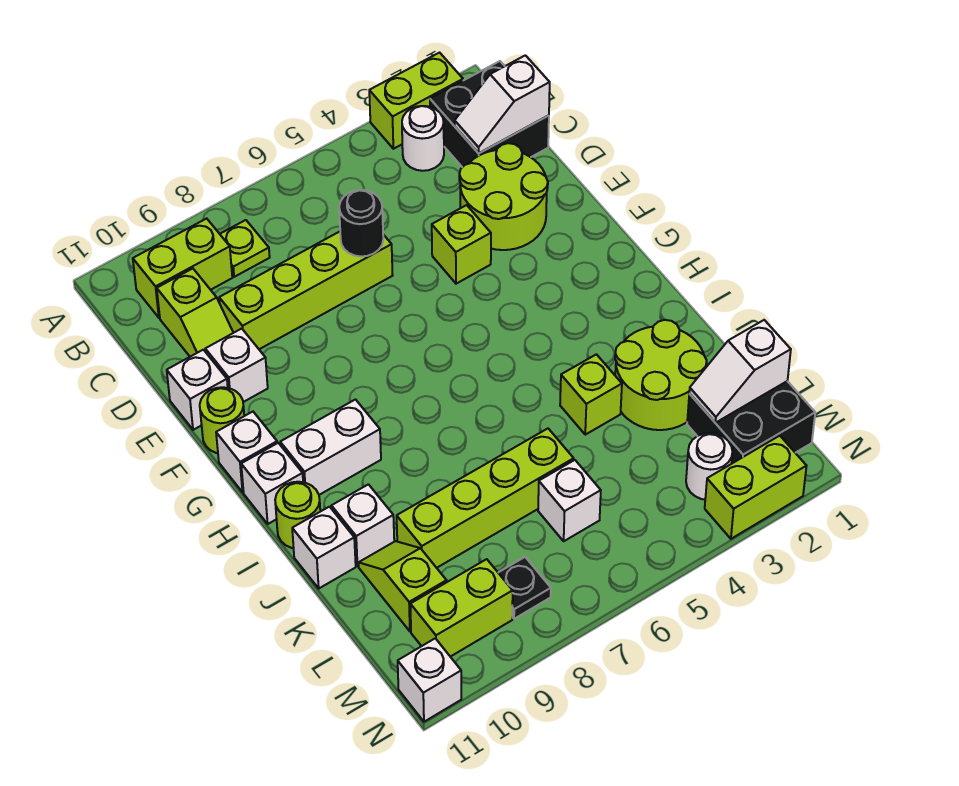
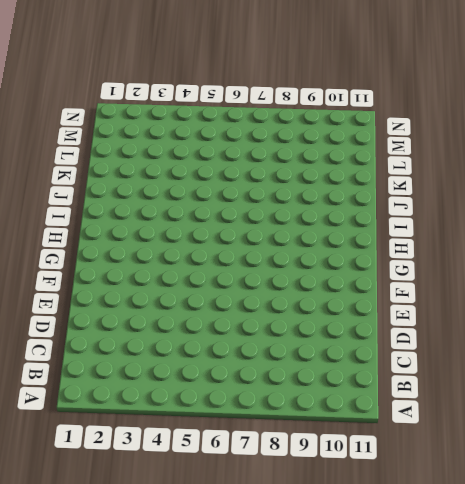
none -> lime brick A2:A3 level 1
none -> black brick B1:C2 level 1
none -> white round brick B3 level 1
none -> lime plate B8 level 1

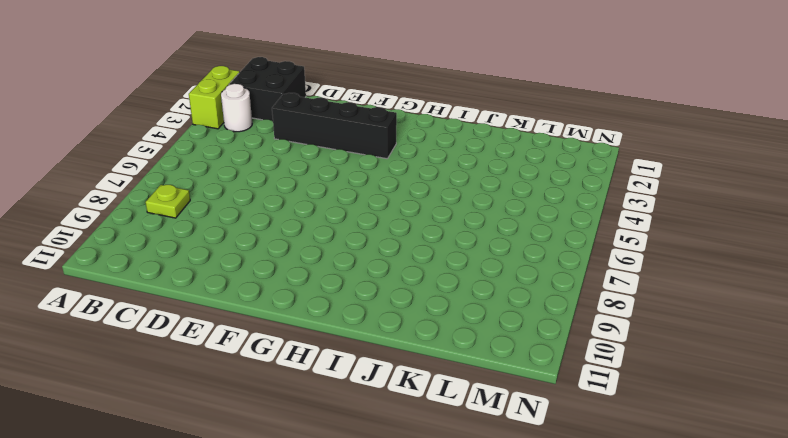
black brick D3:G3 level 1 -> lime round brick D2:E3 level 1
none -> lime brick B9:B10 level 1
none -> lime slope C10:D10 level 1 top C
none -> lime brick D6:D9 level 1
none -> lime brick E4 level 1

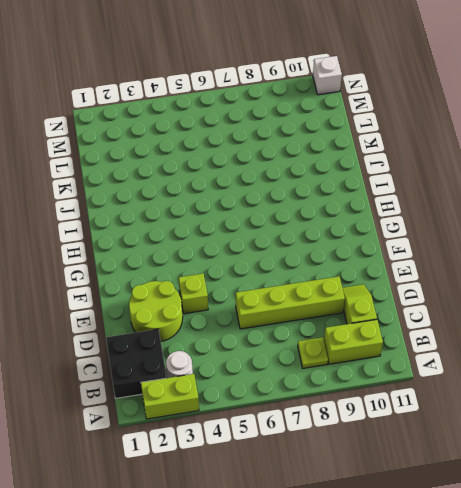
none -> white brick E10 level 1
none -> white brick E11 level 1
none -> lime round brick F11 level 1
none -> white brick G11 level 1

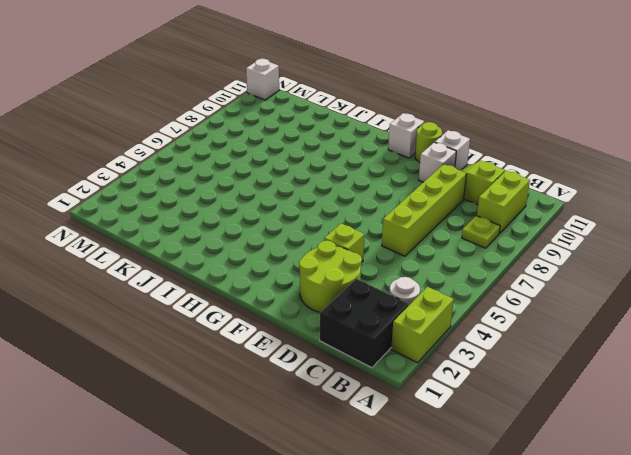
none -> white brick H9:H10 level 1
none -> white brick H11 level 1
none -> lime round brick I11 level 1
none -> lime round brick J2:K3 level 1

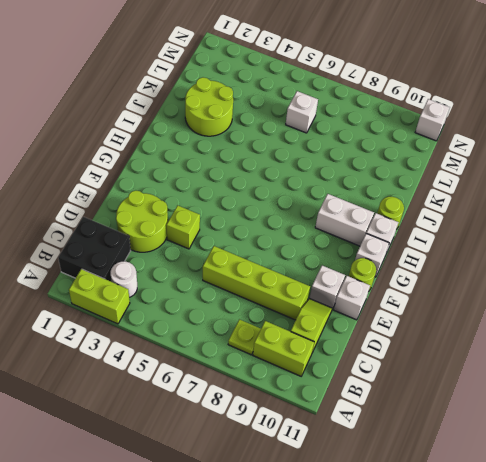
none -> lime brick J4 level 1
none -> white brick J10 level 1
none -> white brick J11 level 1
none -> lime brick K6:K9 level 1

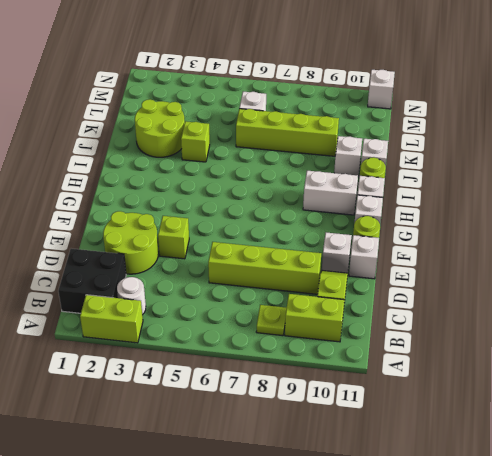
none -> lime slope K10:L10 level 1 top L
none -> black brick L1:M2 level 1
none -> white round brick M3 level 1
none -> black plate M8 level 1

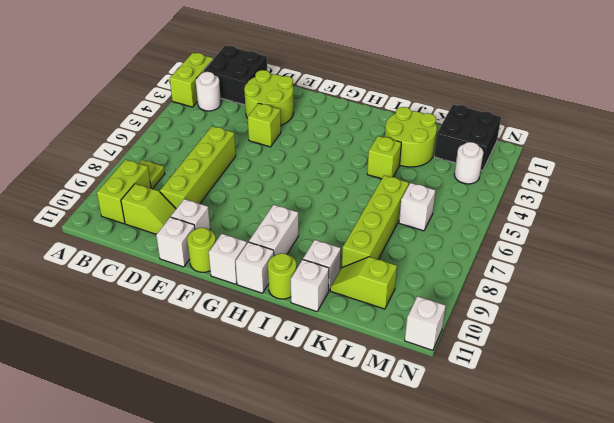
none -> black plate M8 level 1
none -> lime brick M9:M10 level 1
none -> lime brick N2:N3 level 1
none -> white slope C1:C2 level 2 top 1

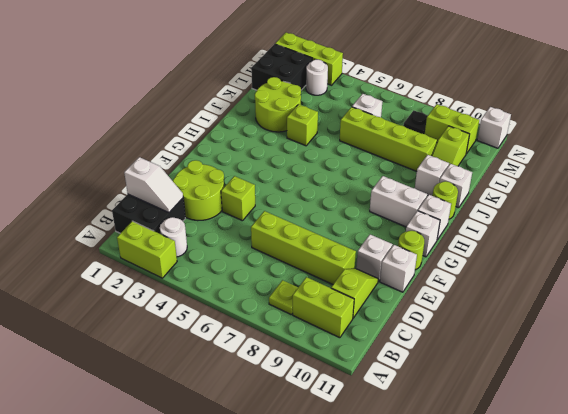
lime brick N1:N3 level 1 -> lime brick N2:N3 level 1
none -> black round brick D6 level 2
none -> white slope L1:L2 level 2 top 1

